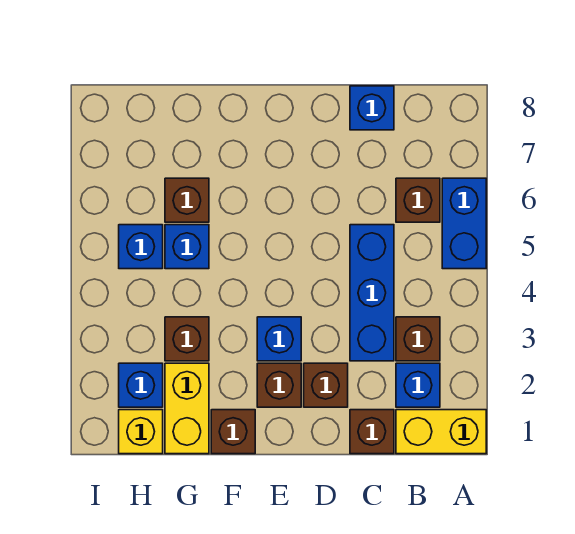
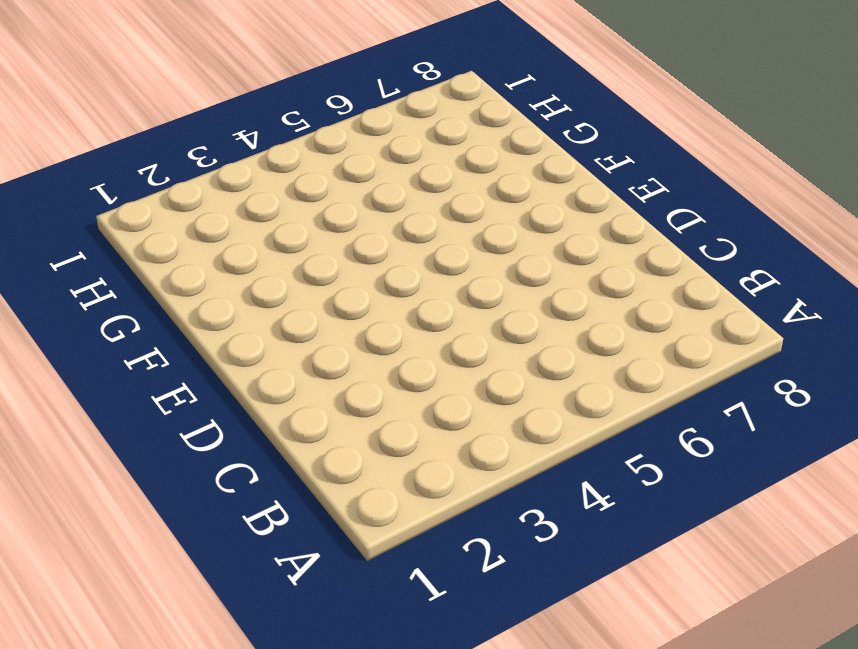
none -> yellow brick A1:B1 level 1
none -> blue brick A5:A6 level 1
none -> blue brick B2 level 1

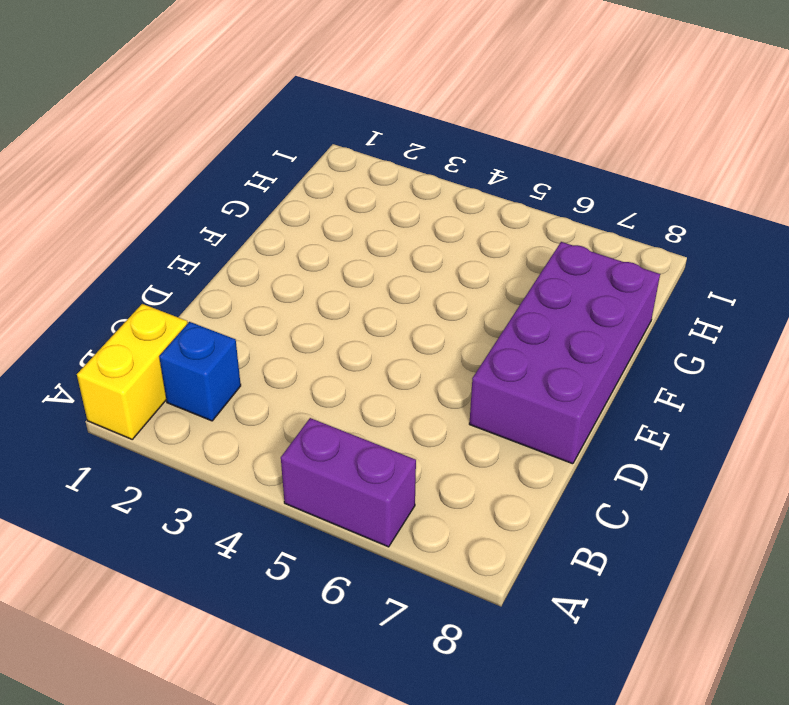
purple brick A5:A6 level 1 -> blue brick A5:A6 level 1
purple brick D7:G8 level 1 -> none
none -> brown brick B3 level 1
none -> brown brick B6 level 1
none -> brown brick C1 level 1

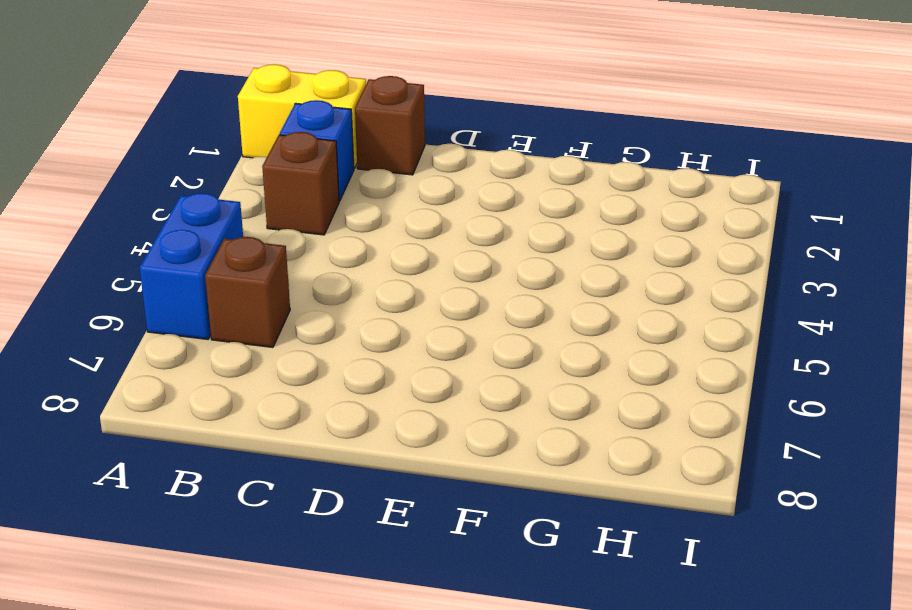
none -> blue brick C3:C5 level 1
none -> blue brick C8 level 1
none -> brown brick D2 level 1

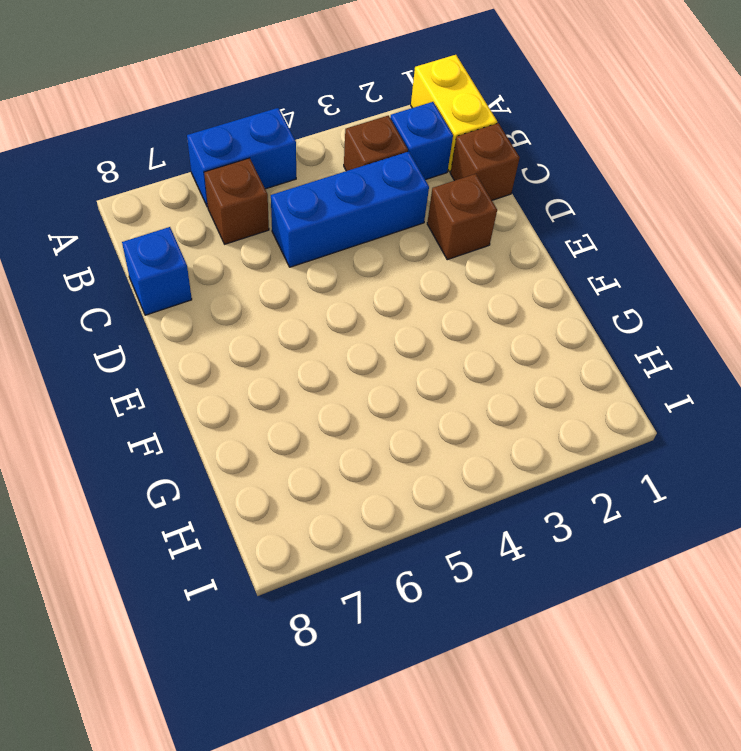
none -> brown brick E2 level 1
none -> blue brick E3 level 1
none -> brown brick F1 level 1

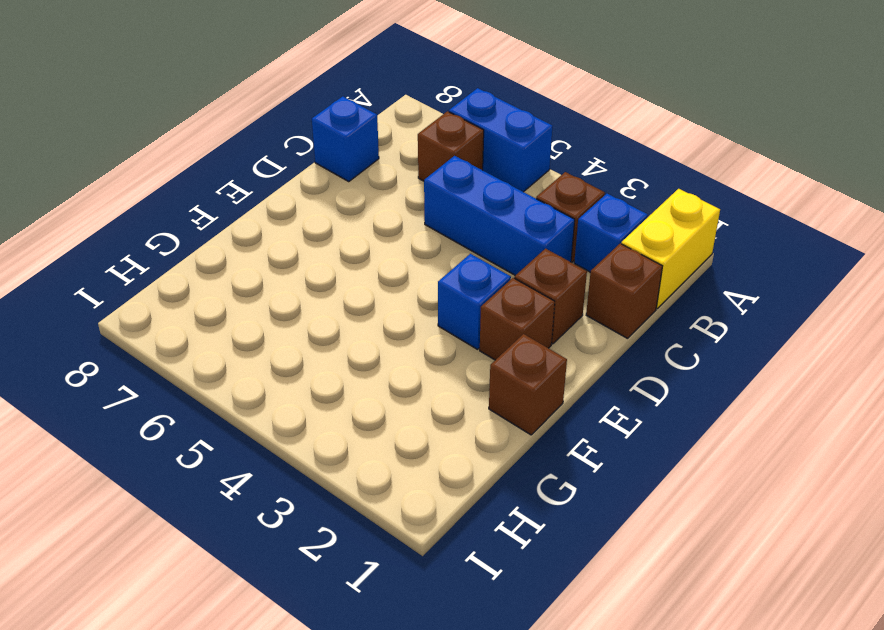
none -> yellow brick G1:G2 level 1
none -> brown brick G3 level 1
none -> blue brick G5 level 1

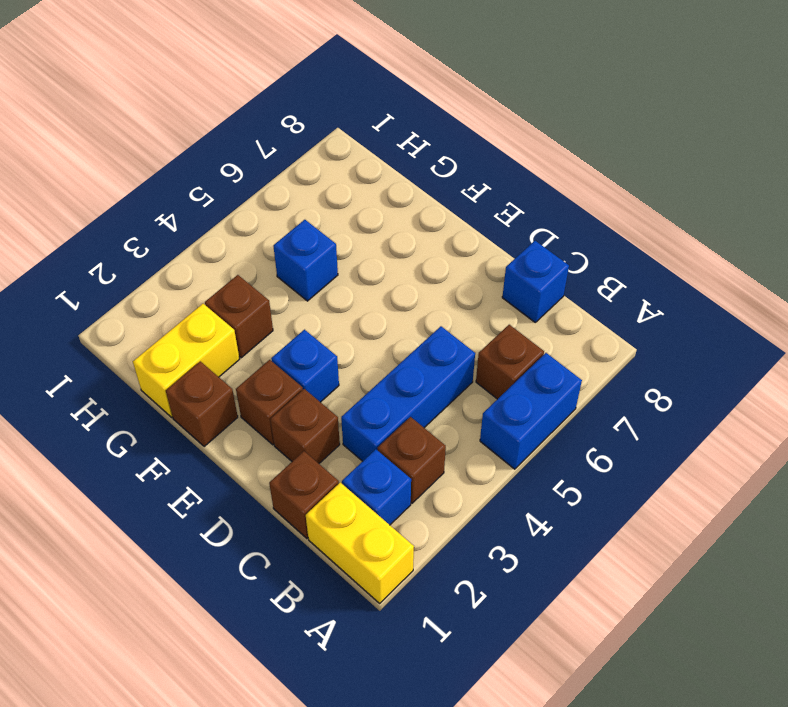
none -> brown brick G6 level 1
none -> yellow brick H1 level 1
none -> blue brick H2 level 1

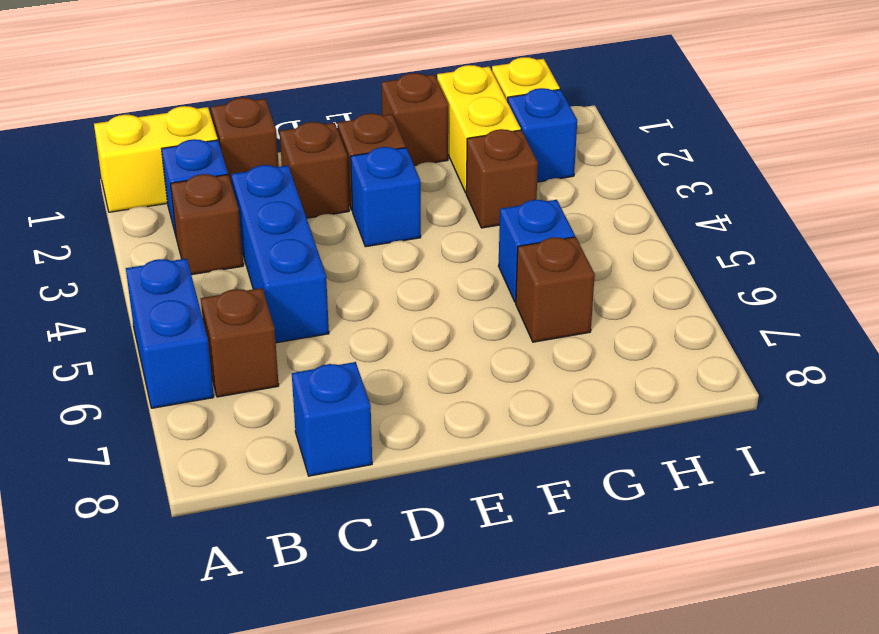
none -> blue brick H5 level 1

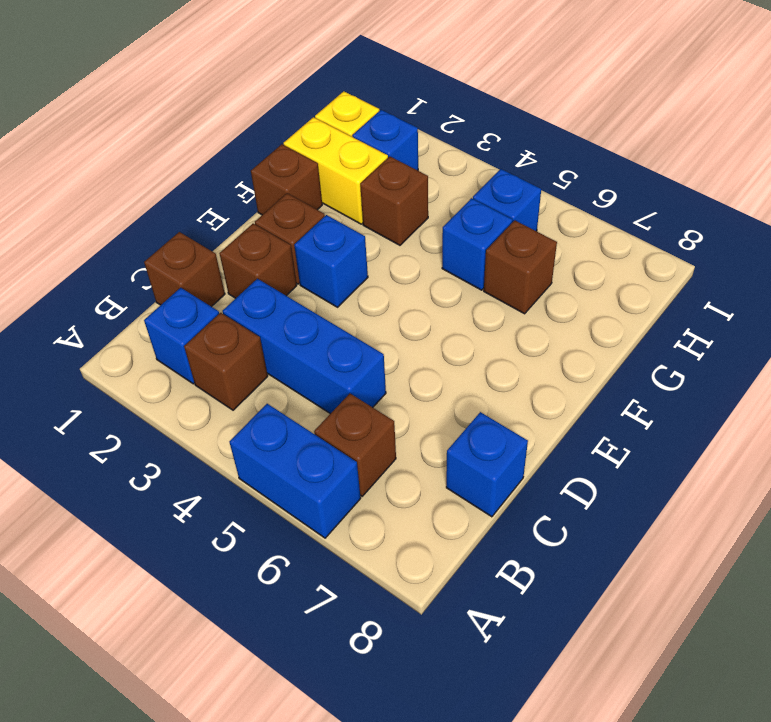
none -> yellow brick A1:B1 level 1

